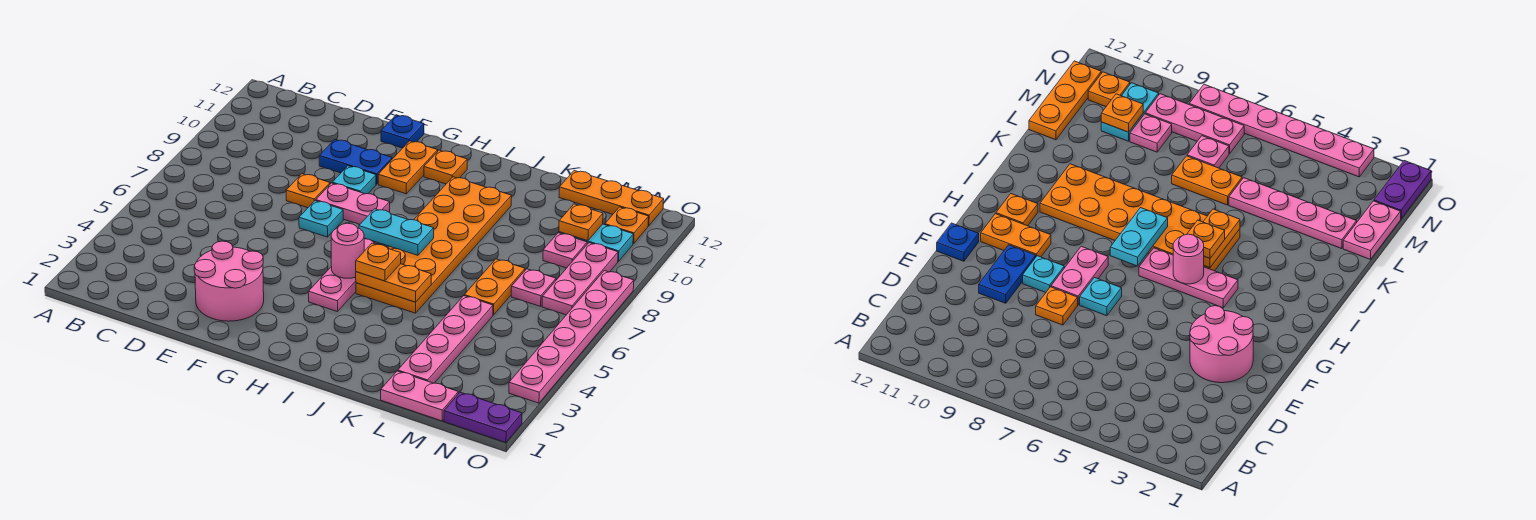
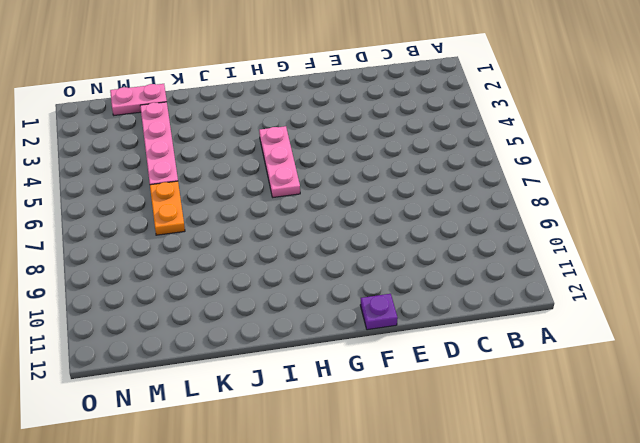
purple plate F12 level 1 -> blue plate F12 level 1
none -> pink round brick E2:F3 level 1
none -> orange plate E8 level 1
none -> blue plate E10:F10 level 1

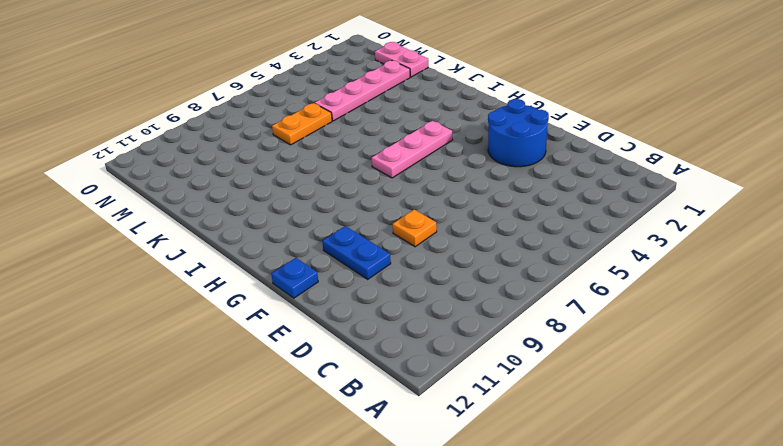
blue round brick E2:F3 level 1 -> pink round brick E2:F3 level 1
none -> cyan plate F7 level 1
none -> pink plate F8:G8 level 1
none -> cyan plate F9 level 1

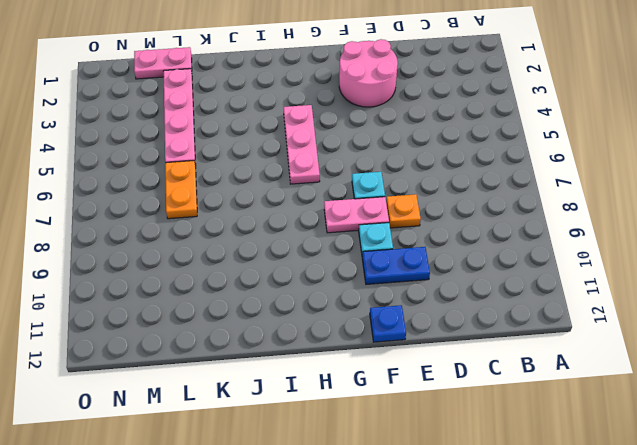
none -> orange plate G10:G11 level 1
none -> orange plate H11 level 1
none -> orange plate I5:J10 level 1

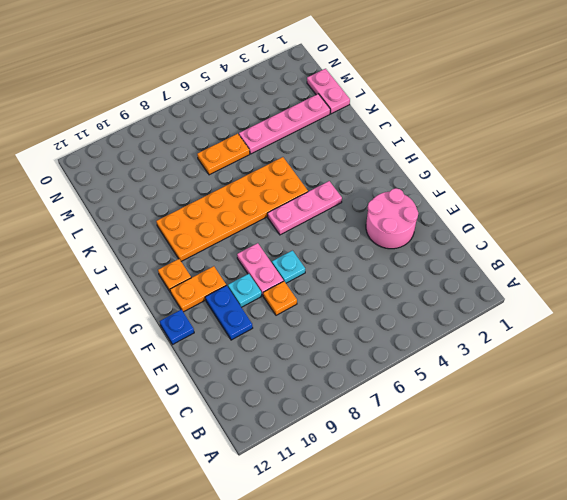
none -> orange plate L12:N12 level 1
none -> pink plate M7 level 1
none -> pink plate M9 level 1

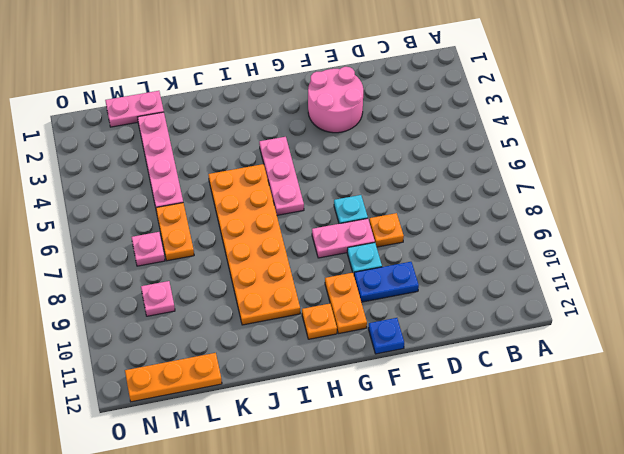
none -> cyan plate M10:N10 level 1
none -> purple plate N1:O1 level 1
none -> pink plate N7:N9 level 1

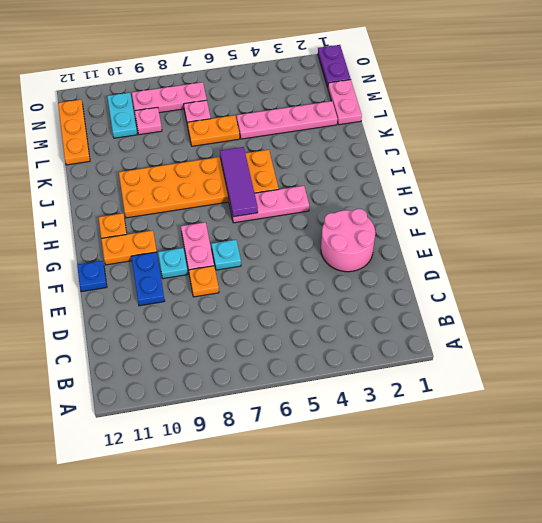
purple tile H6:J6 level 2 -> none
none -> orange plate N11 level 1
none -> pink plate O3:O8 level 1
none -> pink round brick H5 level 2

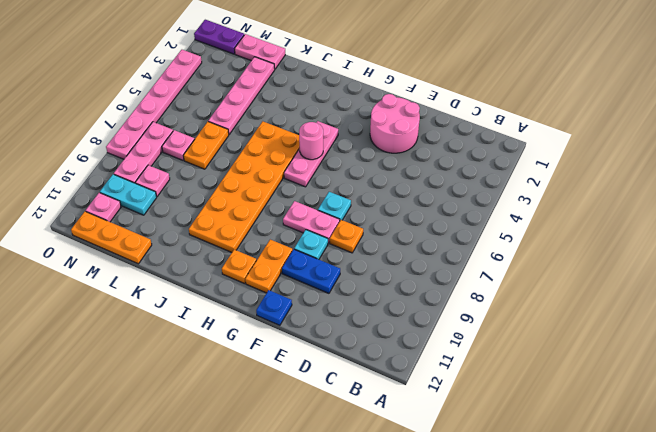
pink plate N11 level 1 -> orange plate N11 level 1
none -> cyan plate H7:I7 level 2
none -> orange plate I5:J5 level 2
none -> orange plate M10 level 2

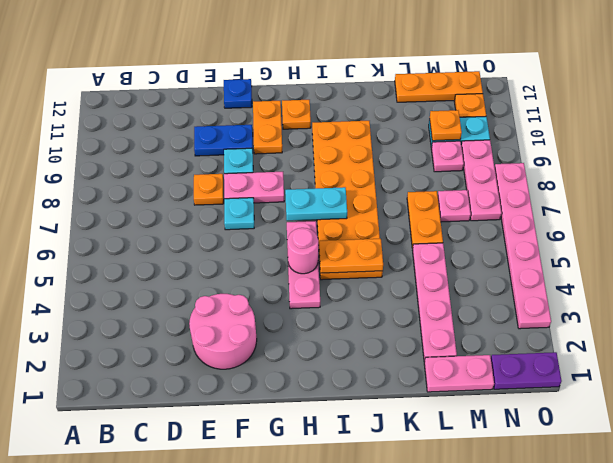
none -> orange plate I5 level 3

